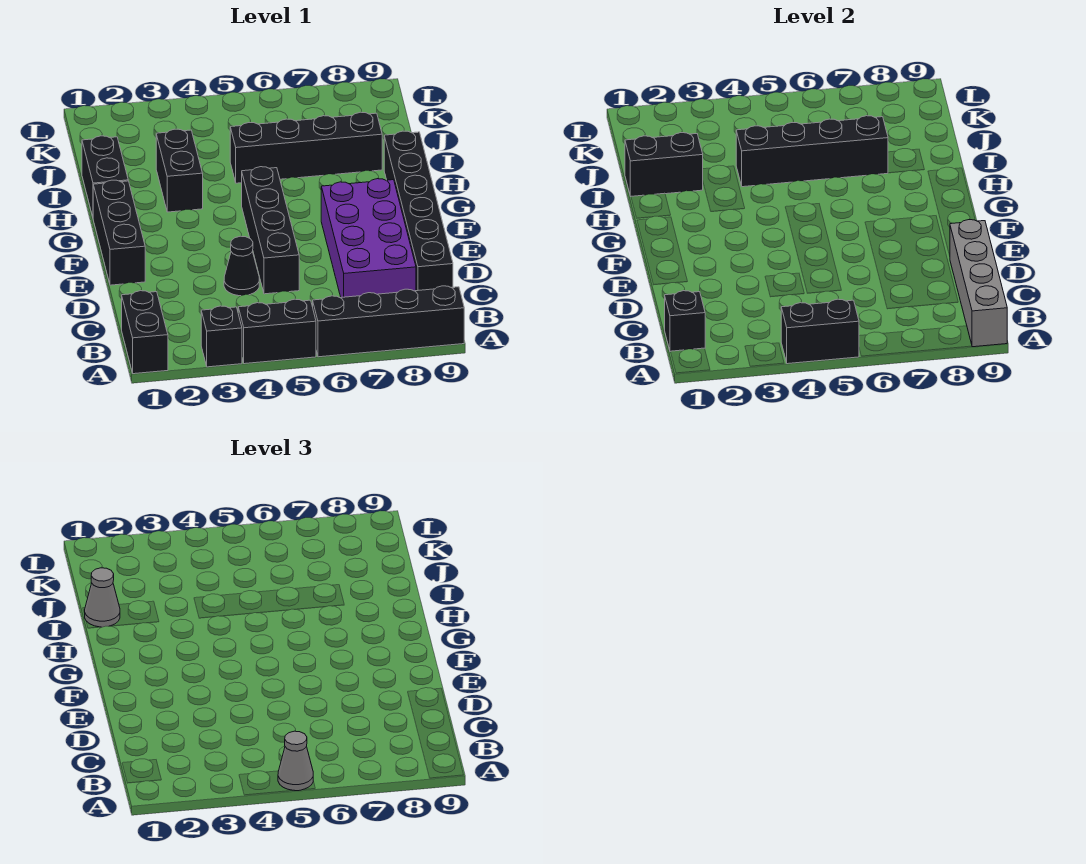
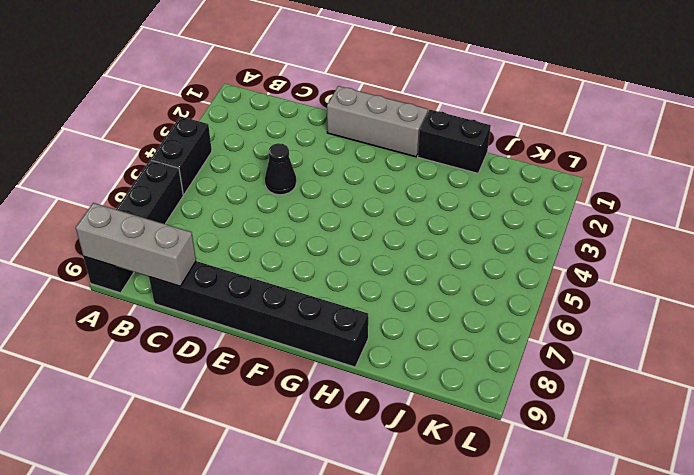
grey brick A9:C9 level 2 -> grey brick A9:D9 level 2
grey brick E1:G1 level 1 -> black brick E1:G1 level 1
none -> black brick A1:B1 level 1
none -> black brick A3 level 1
none -> purple brick C7:F8 level 1

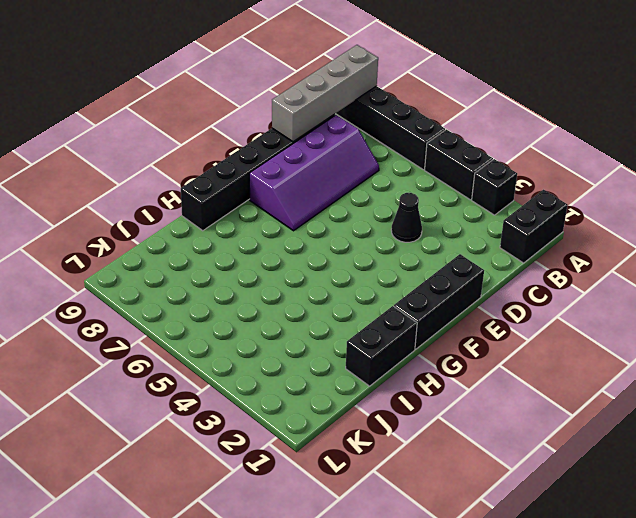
purple slope C7:F8 level 1 top 8 -> purple brick C7:F8 level 1
none -> black brick D5:G5 level 1
none -> black brick H3:I3 level 1
none -> black brick I5:I8 level 1

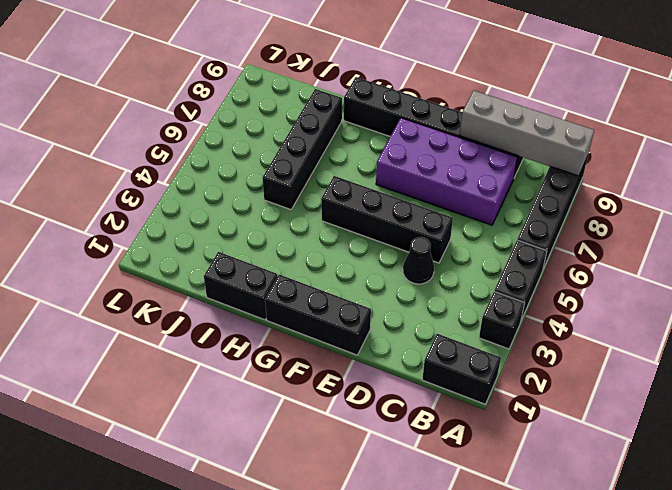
none -> black brick H3:I3 level 1
none -> black brick A4:A5 level 2
none -> black brick B1 level 2

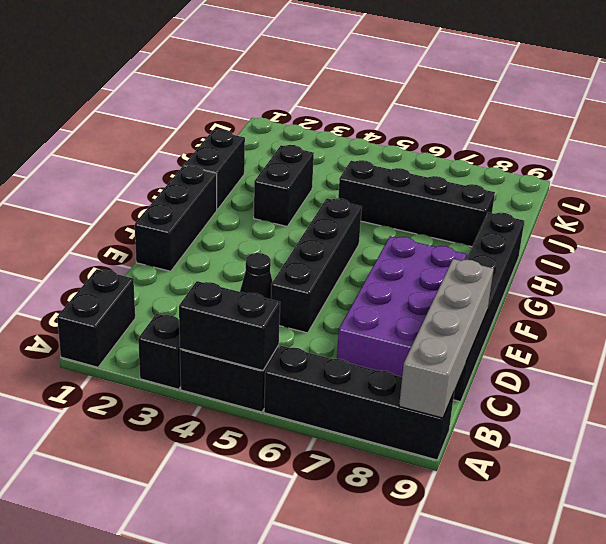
none -> black brick B1 level 2
none -> black brick I1:I2 level 2
none -> black brick I4:I7 level 2

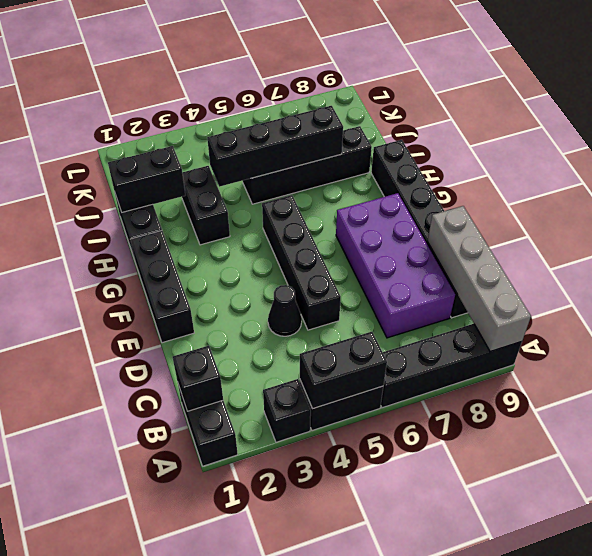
none -> grey cone A5 level 3
none -> grey cone I1 level 3

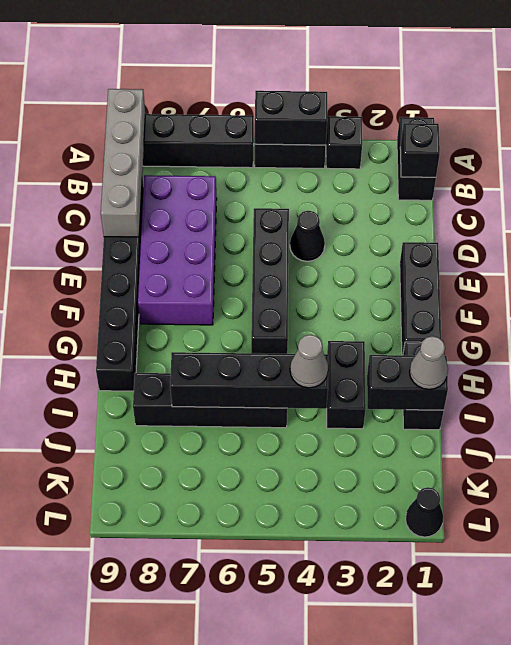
grey cone I4 level 3 -> grey cone A5 level 3
black cone L1 level 1 -> none

